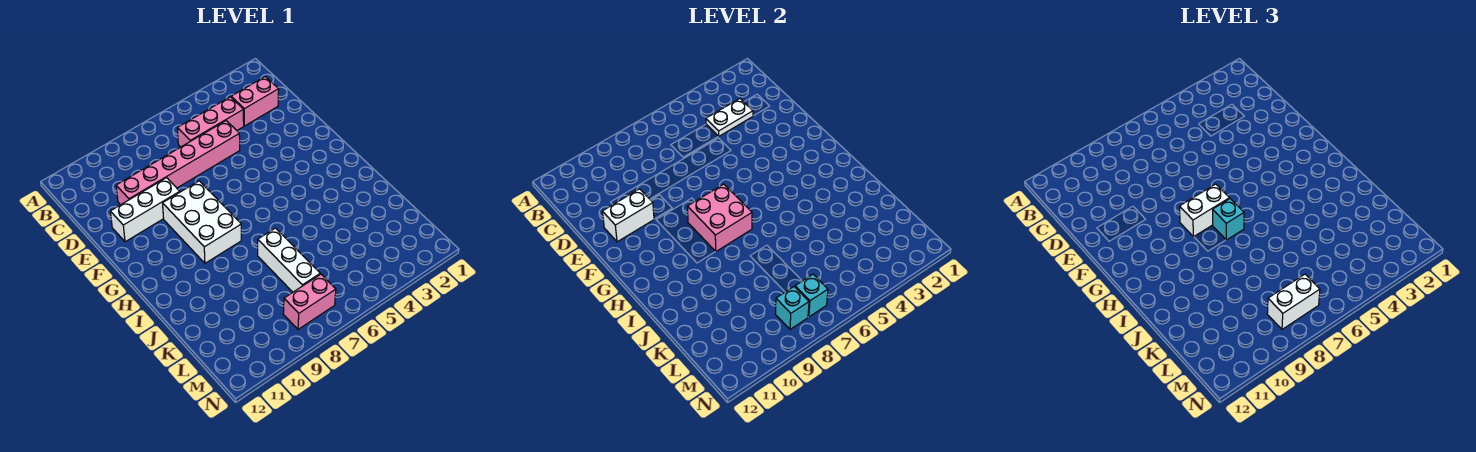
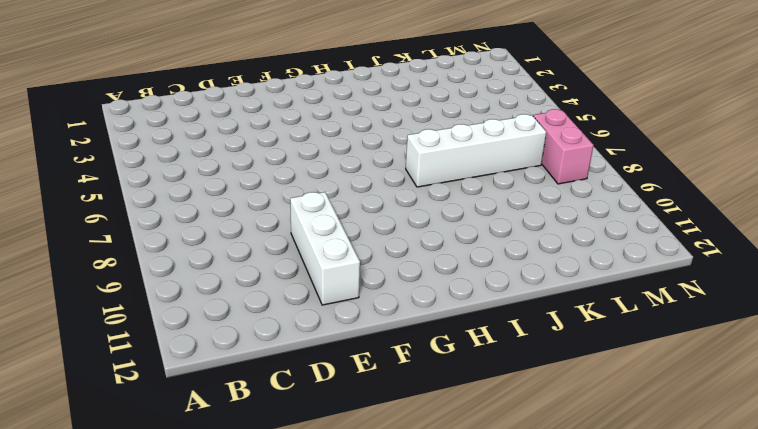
white brick I7:L7 level 1 -> white brick J7:L7 level 1
none -> pink brick C2:C3 level 1
none -> pink brick C4:C6 level 1
none -> pink brick D5:D10 level 1

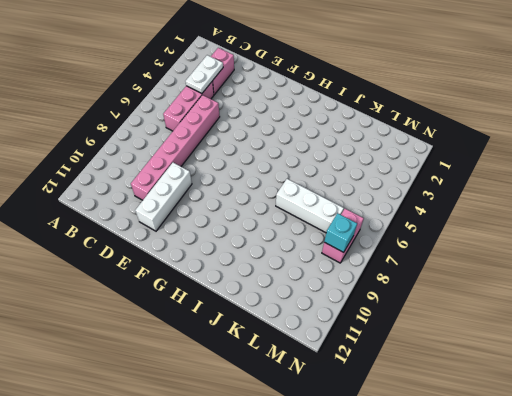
none -> white brick F8:H9 level 1
none -> white brick E10:E11 level 2
none -> pink brick G7:H8 level 2

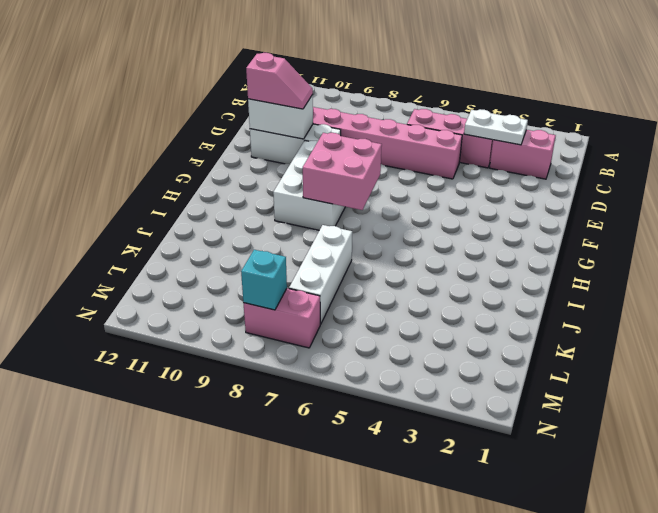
pink slope E10:E11 level 3 top 11 -> none
none -> cyan brick M7 level 2
none -> white brick G7:G8 level 3
none -> cyan brick H7 level 3

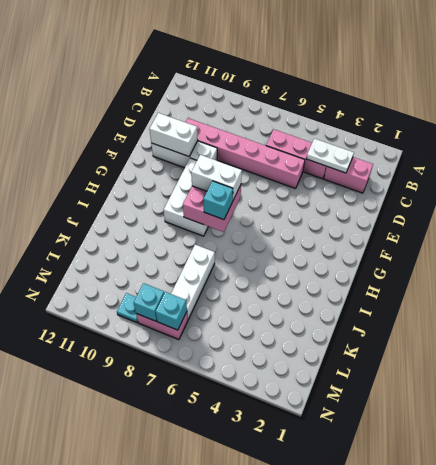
cyan plate M9 level 1 -> none
none -> white brick M7:M8 level 3

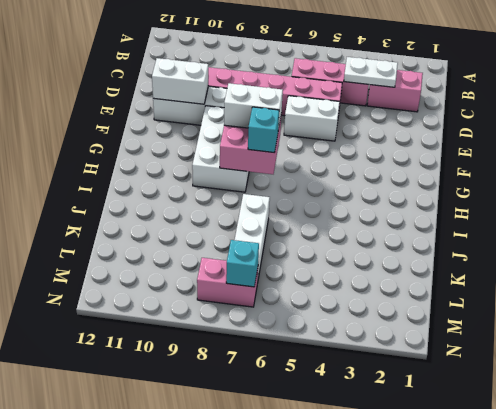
white brick E5:E6 level 1 -> white brick M7:M8 level 3
none -> cyan brick M8 level 2

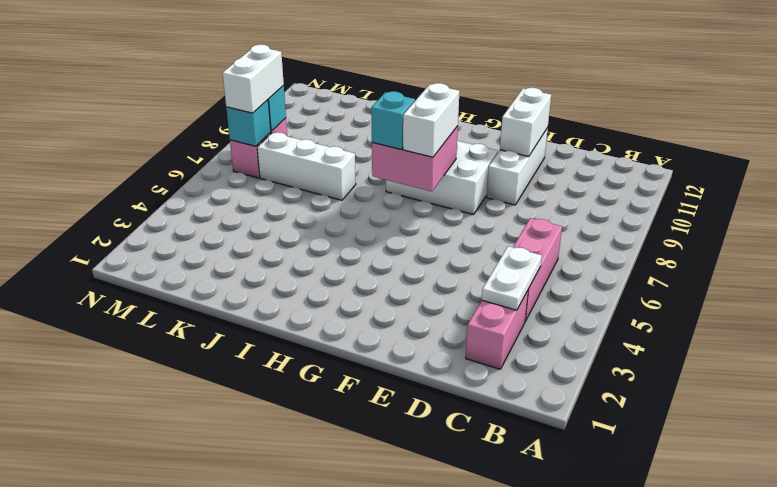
none -> pink brick D5:D10 level 1

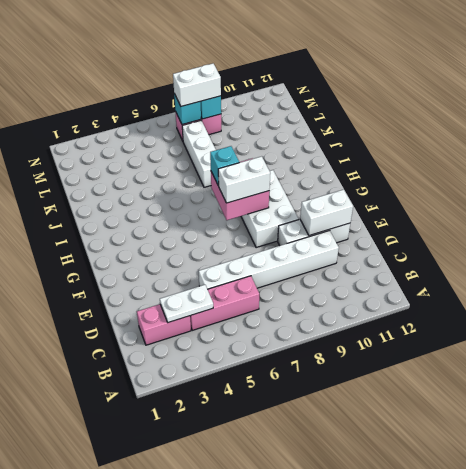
white brick D5:D10 level 1 -> pink brick D5:D10 level 1

